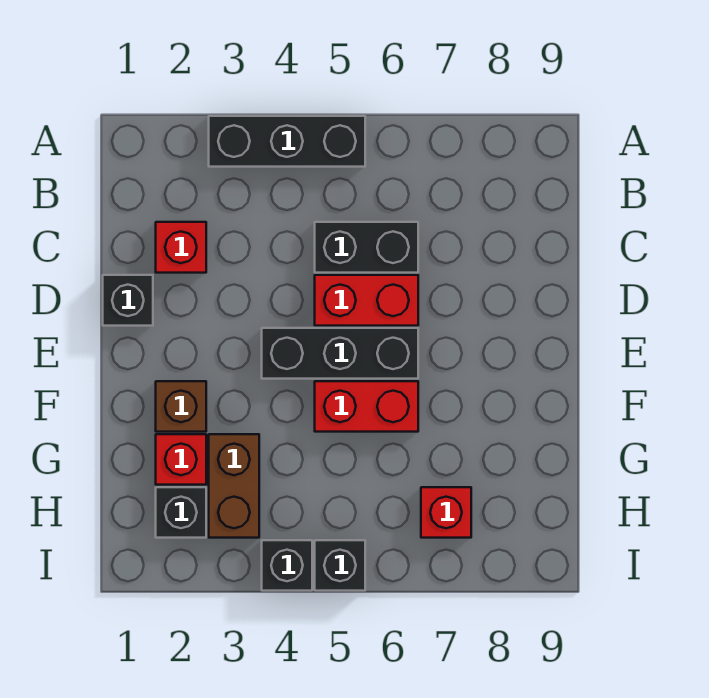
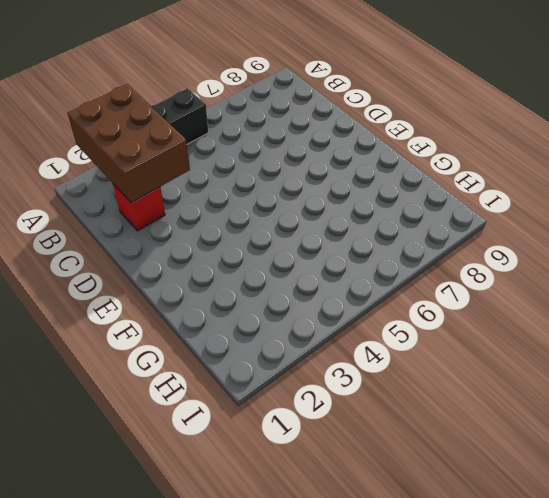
brown brick A2:C3 level 2 -> none
none -> black brick C5:C6 level 1
none -> black brick D1 level 1
none -> red brick D5:D6 level 1

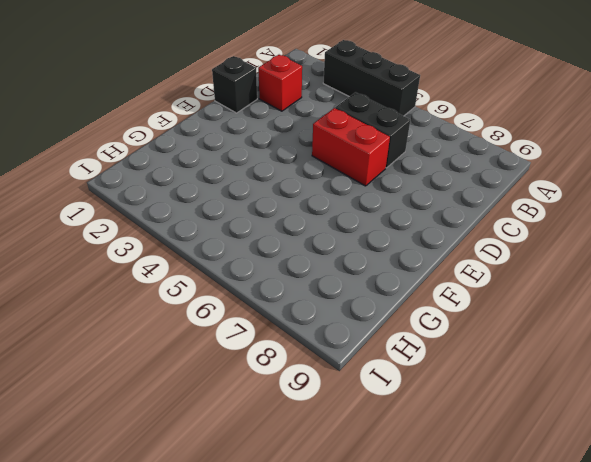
none -> black brick E4:E6 level 1
none -> brown brick F2 level 1
none -> red brick F5:F6 level 1

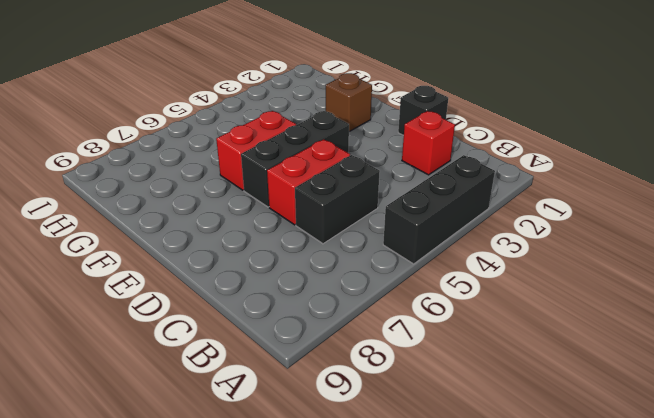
none -> red brick G2 level 1
none -> brown brick G3:H3 level 1
none -> black brick H2 level 1

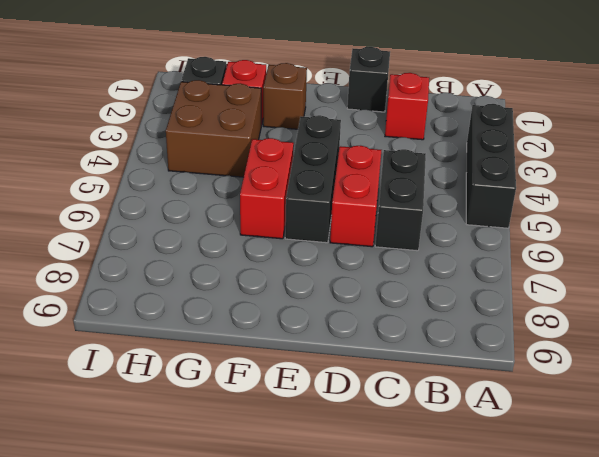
brown brick G3:H4 level 1 -> brown brick G3:H3 level 1
none -> red brick H7 level 1
none -> black brick I4 level 1
none -> black brick I5 level 1

